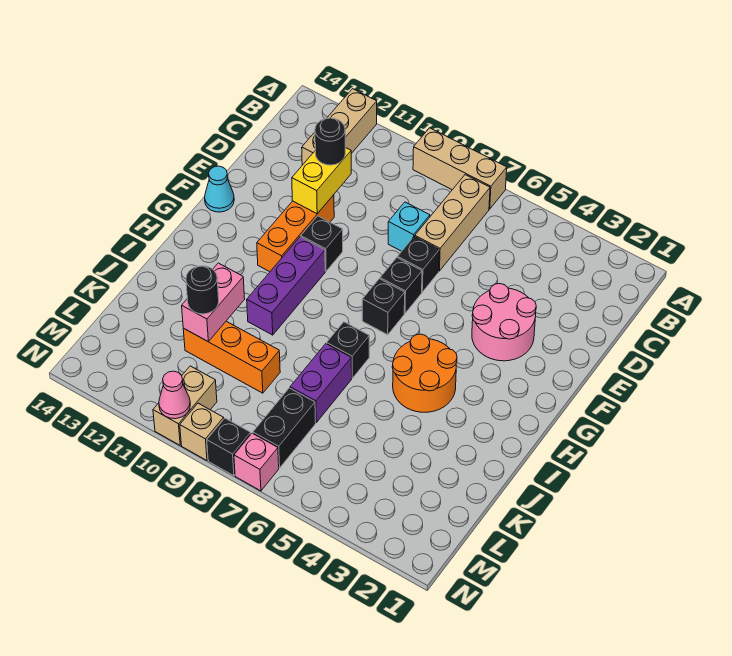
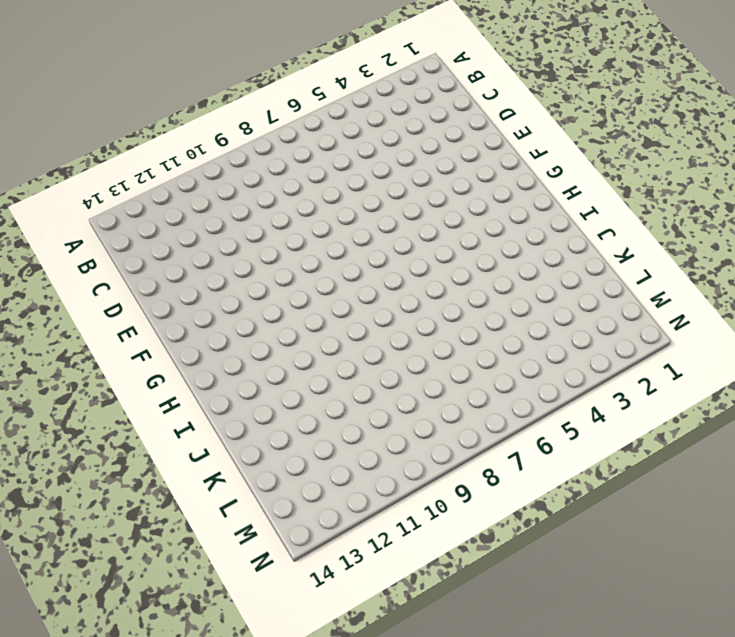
none -> tan brick A7:A9 level 1
none -> tan brick A12:C12 level 1
none -> tan brick B7:D7 level 1

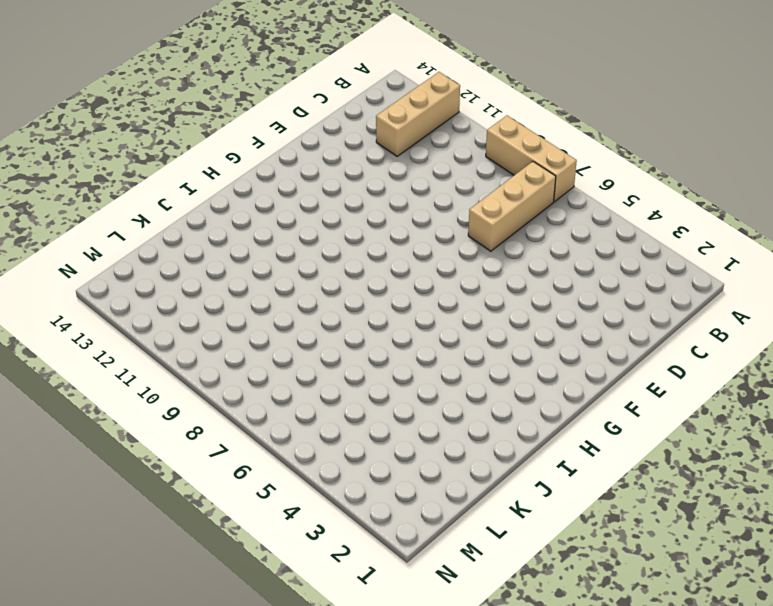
none -> cyan brick D8 level 1
none -> pink round brick E3:F4 level 1
none -> black brick E7 level 1

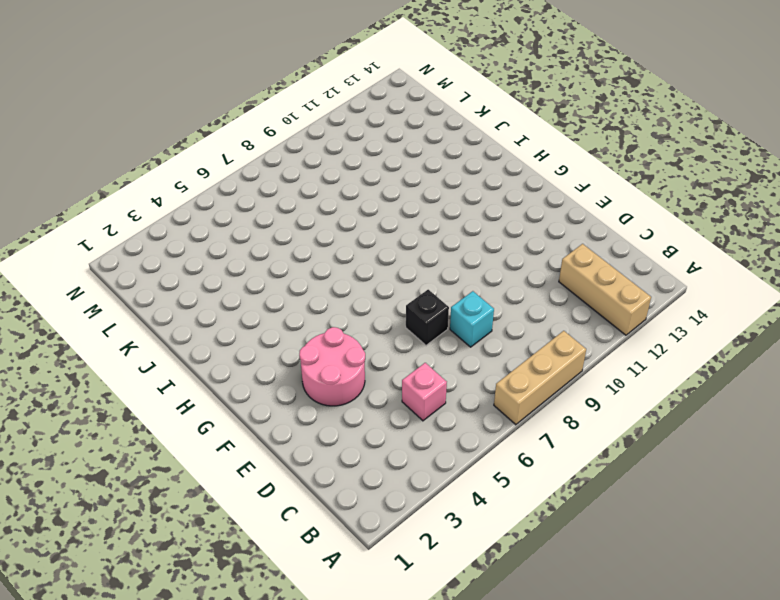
pink brick C5 level 1 -> pink brick N7 level 1
none -> tan brick B7:D7 level 1
none -> orange brick E11:G11 level 1
none -> black brick F7 level 1

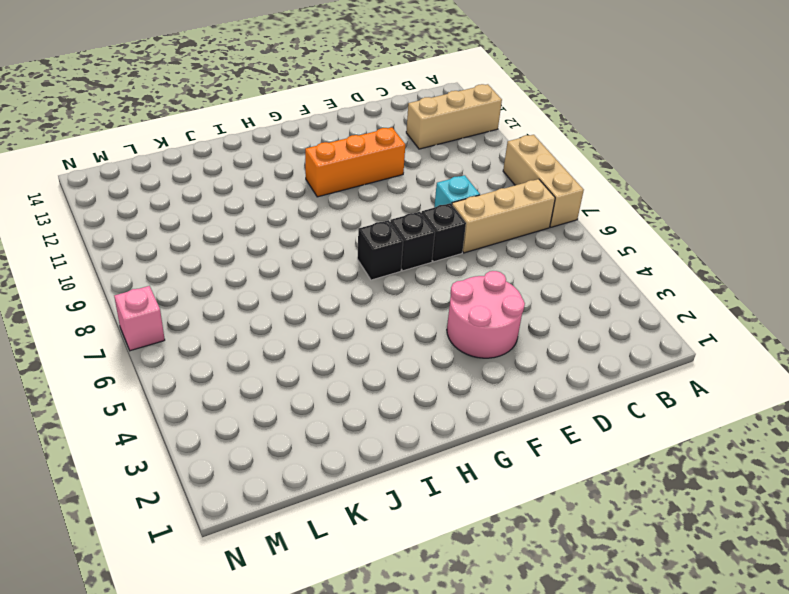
none -> black brick F10 level 1
none -> cyan cone F14 level 1
none -> purple brick G10:I10 level 1

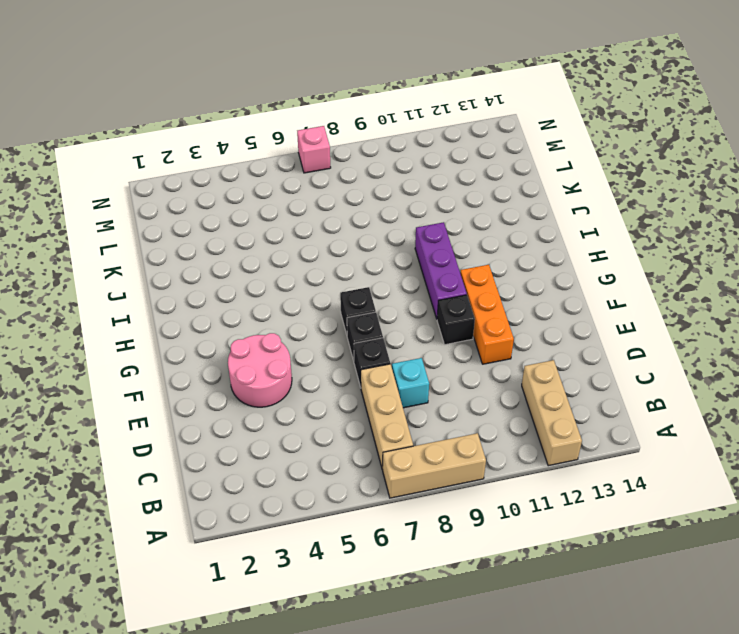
none -> cyan cone F14 level 1
none -> orange round brick H4:I5 level 1
none -> black brick I7 level 1

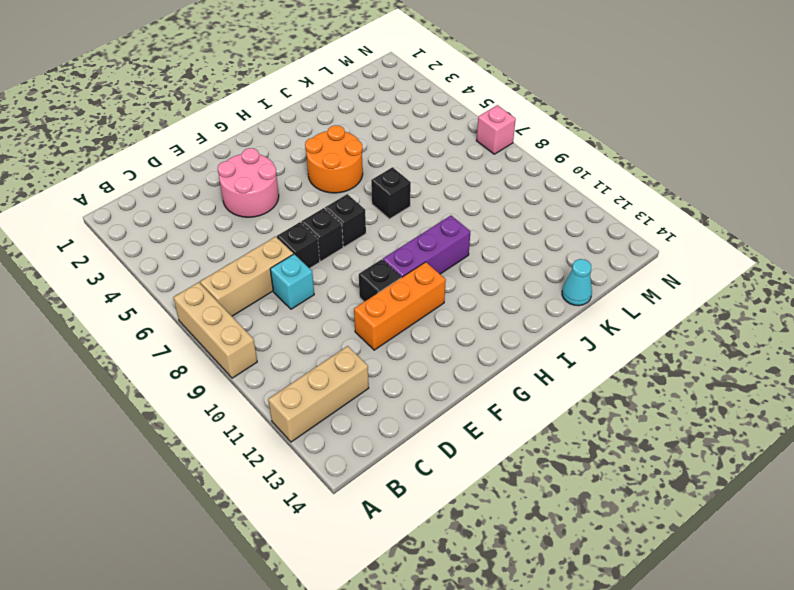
cyan cone K14 level 1 -> cyan cone F14 level 1
none -> purple brick J7:K7 level 1
none -> orange brick K9:K11 level 1
none -> black brick L7:M7 level 1

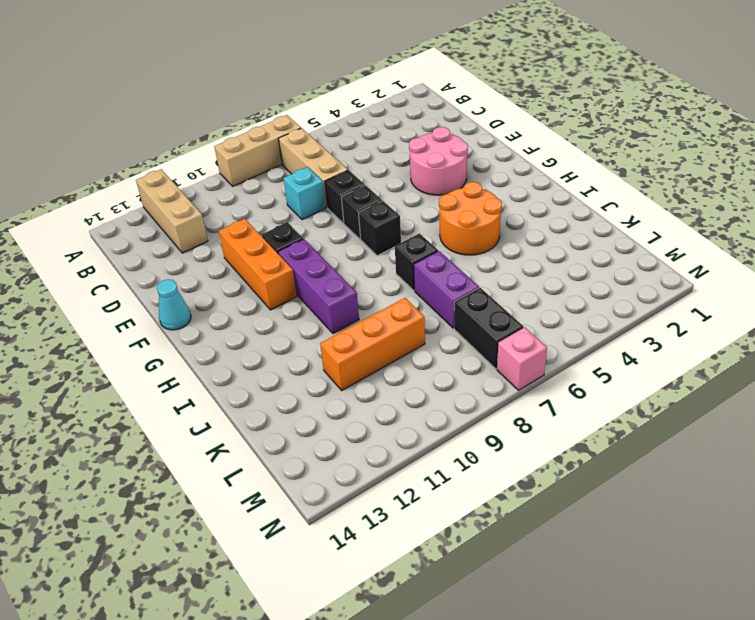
none -> tan brick M10:N10 level 1
none -> black brick N8 level 1
none -> tan brick N9 level 1

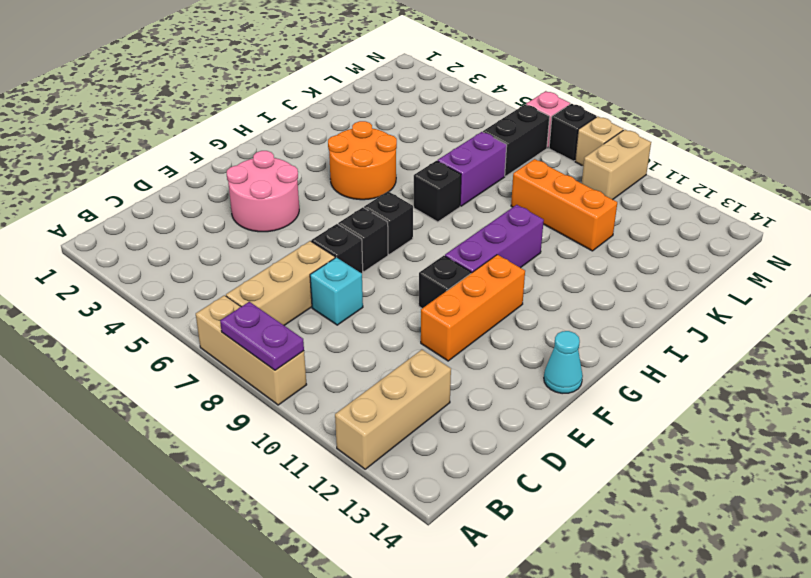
purple plate A8:A9 level 2 -> none
none -> yellow brick D11:E11 level 2
none -> pink brick J11:K11 level 2
none -> pink cone N10 level 2

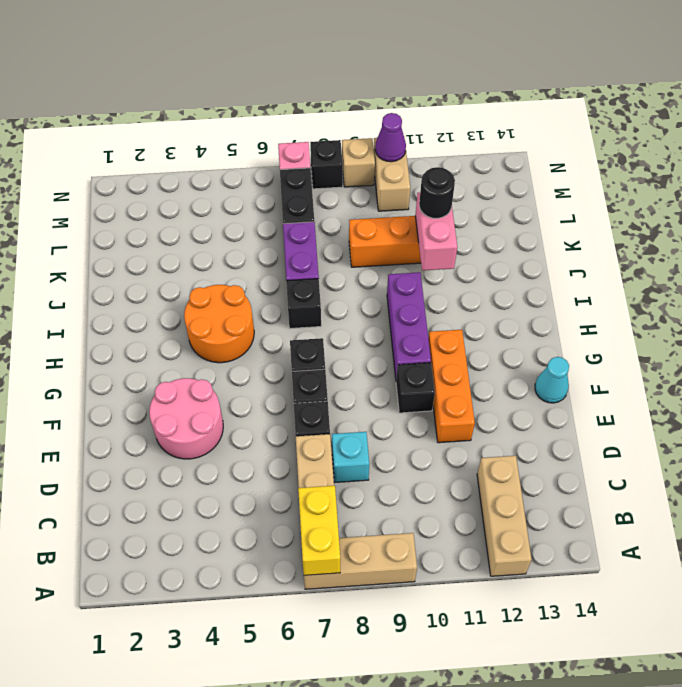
yellow brick A7:B7 level 2 -> yellow brick D11:E11 level 2
purple cone N10 level 2 -> pink cone N10 level 2
none -> black round brick D11 level 3

